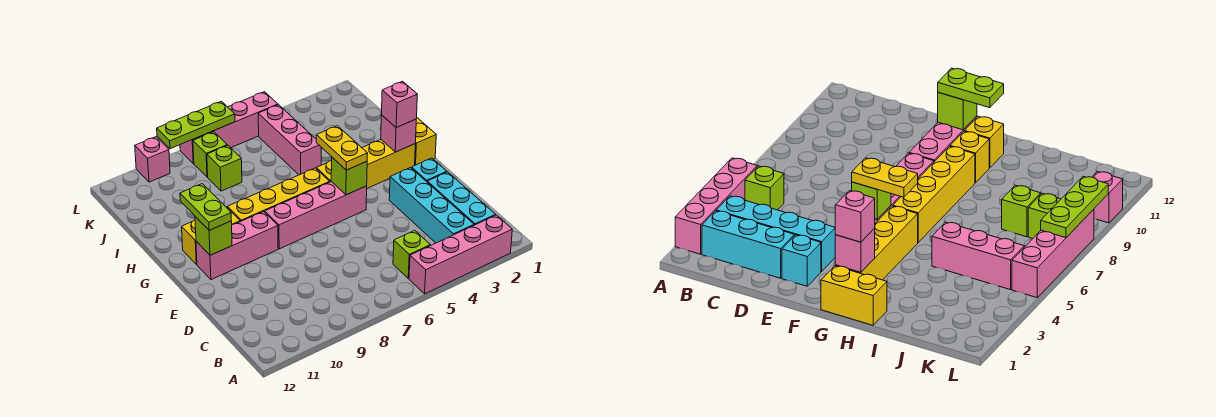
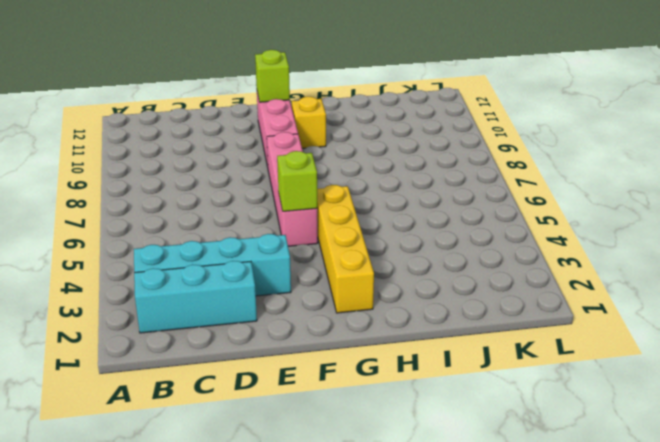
none -> pink brick A2:A5 level 1
none -> lime brick B5 level 1
none -> cyan brick E2 level 1

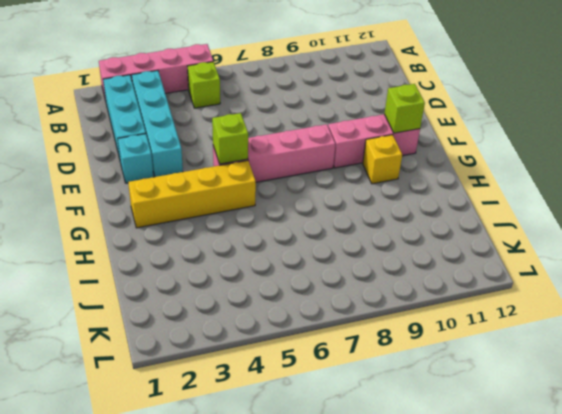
none -> yellow brick G1:H1 level 1
none -> yellow brick G6:G9 level 1
none -> yellow brick G11 level 1

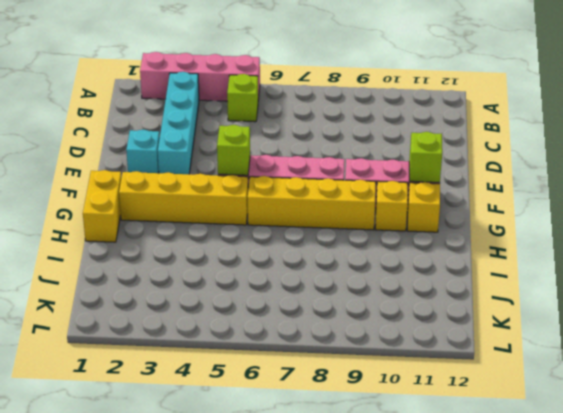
none -> cyan brick B2:D2 level 1
none -> pink brick I5:K5 level 1
none -> lime brick J8 level 1

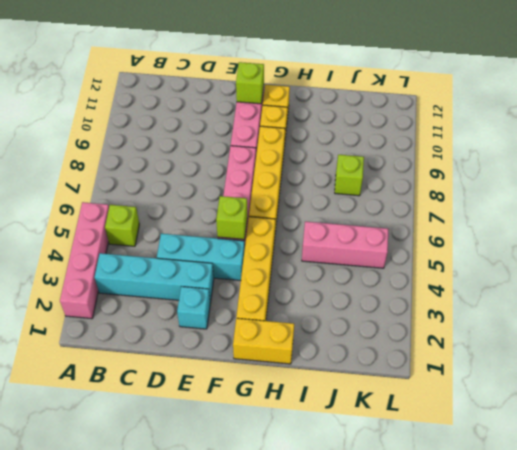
cyan brick D4:F4 level 1 -> cyan brick B2:D2 level 1
none -> lime brick K8 level 1
none -> pink brick L5:L8 level 1
none -> pink brick L10 level 1

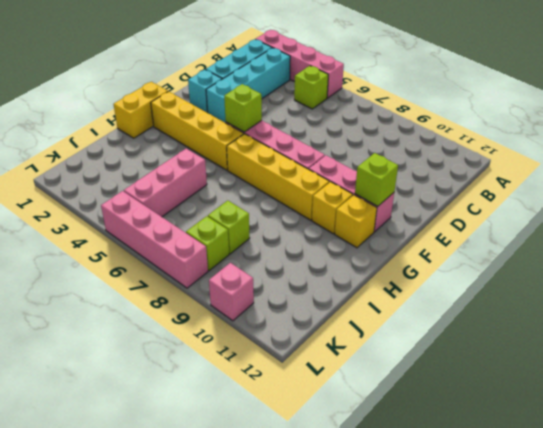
none -> pink brick G2 level 2
none -> lime plate L7:L9 level 2
none -> yellow plate F5:G5 level 3

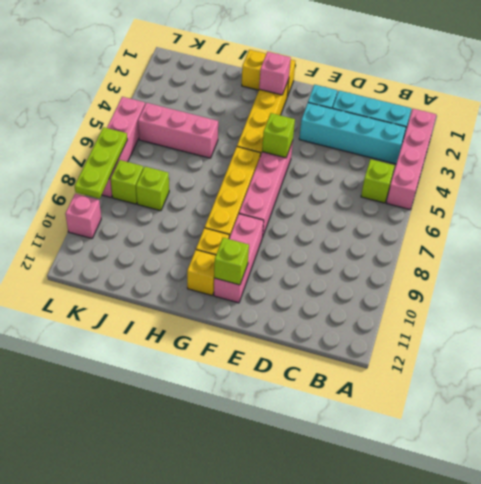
none -> yellow plate F5:G5 level 3
none -> lime plate F11:G11 level 3
none -> pink brick G2 level 3

